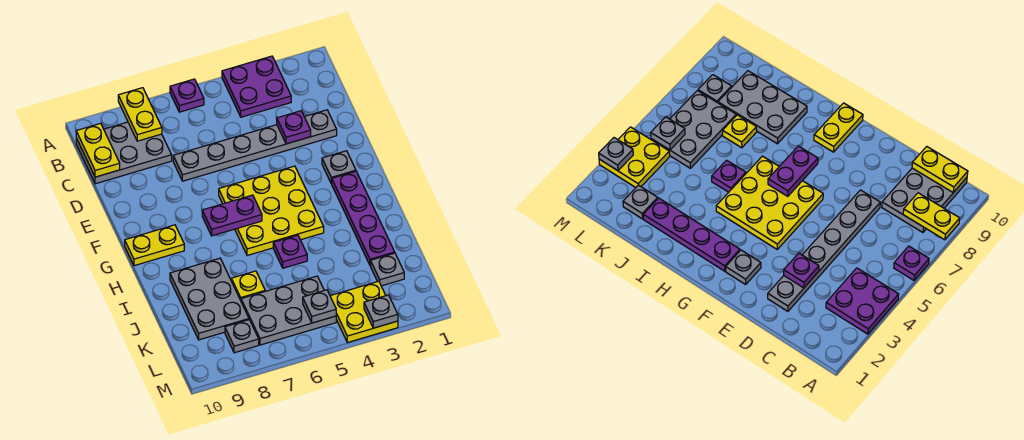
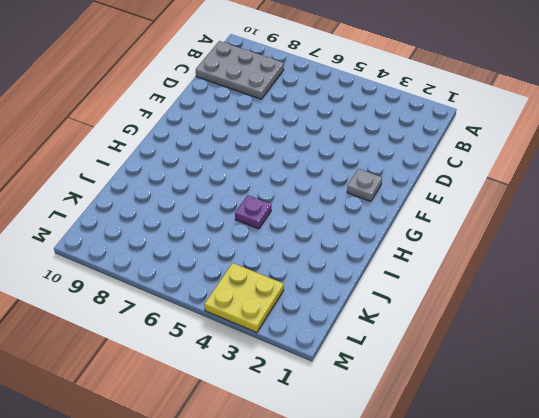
none -> purple plate A3:B4 level 1
none -> purple plate A6 level 1
none -> grey plate D2:D7 level 1

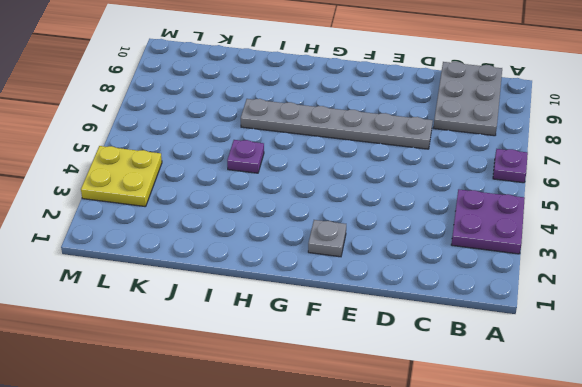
grey plate D7:I7 level 1 -> grey plate D2:D7 level 1
none -> yellow plate F4:H6 level 1
none -> purple plate G2:J2 level 1
none -> yellow plate G9:G10 level 1

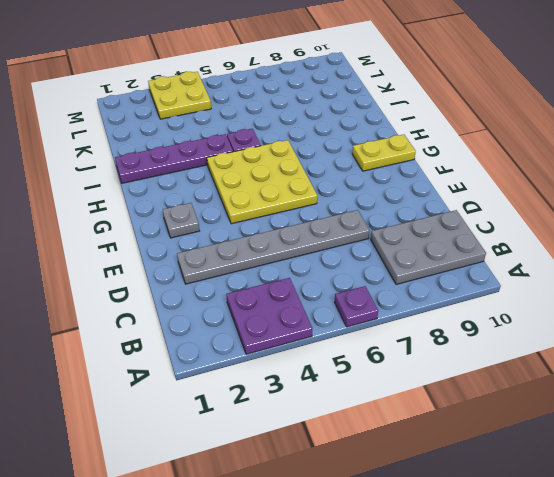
purple plate I1:I4 level 1 -> purple plate G2:J2 level 1
none -> grey plate I8:K9 level 1
none -> yellow plate J7 level 1
none -> grey plate K2 level 1

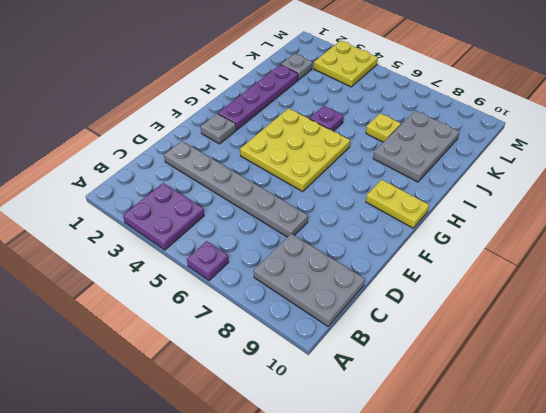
none -> grey plate K5:L7 level 1
none -> grey plate L8 level 1
none -> yellow plate A8:B8 level 2

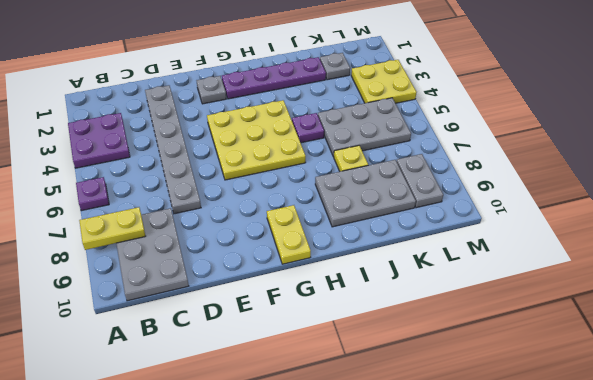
grey plate J5:L6 level 1 -> grey plate K5:L7 level 1
grey plate L8:L9 level 1 -> grey plate L8 level 1
none -> yellow plate B10:C10 level 2
none -> purple plate D3 level 2
none -> purple plate G6:G7 level 2

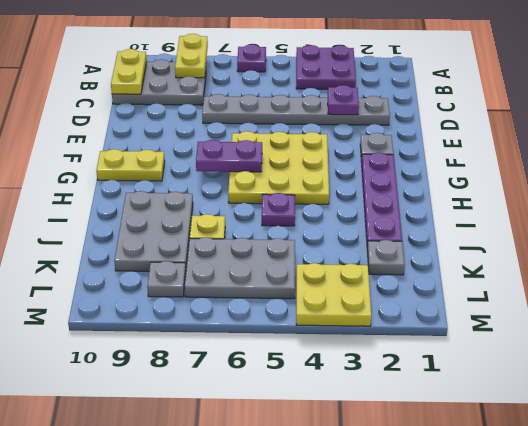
none -> grey plate L5 level 2
none -> grey plate M3 level 2

